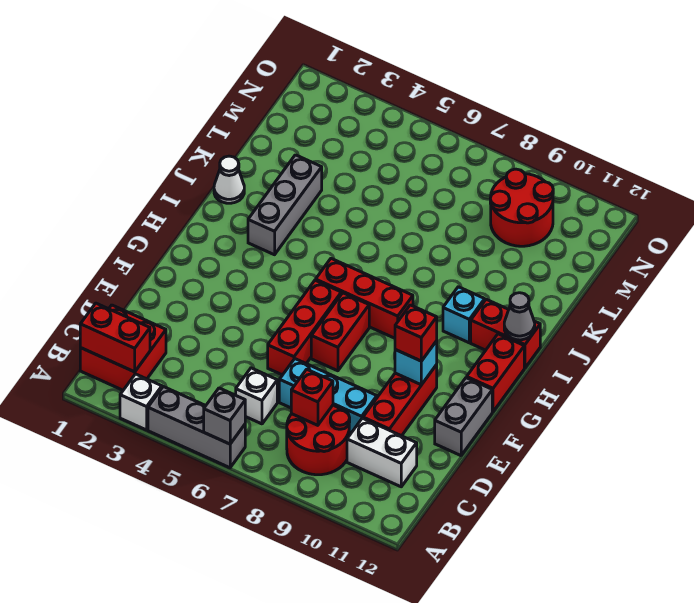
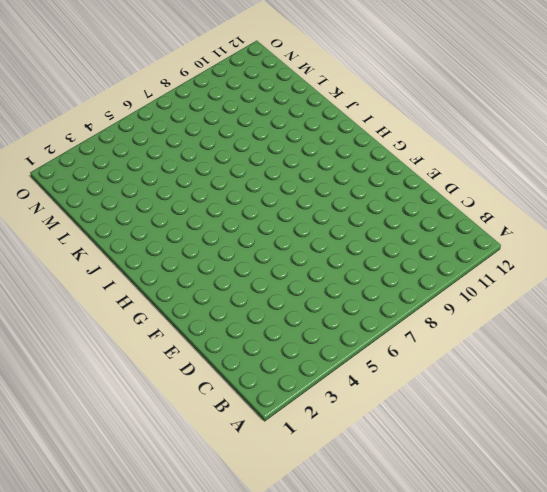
none -> white brick A3 level 1
none -> grey brick A4:A6 level 1
none -> red brick B1:C2 level 1

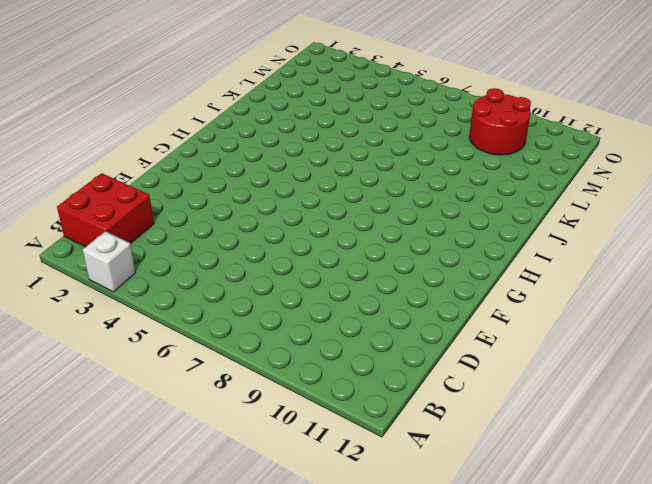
none -> grey brick A4:A6 level 1
none -> red round brick B8:C9 level 1
none -> white brick C6 level 1

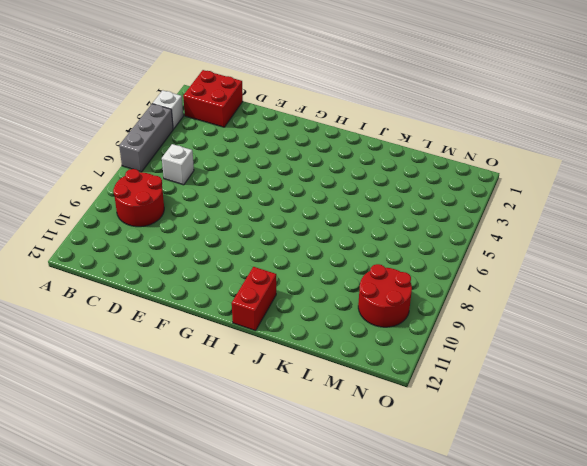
none -> white brick C10:C11 level 1
none -> cyan brick D7:D9 level 1
none -> red brick D10:F10 level 1

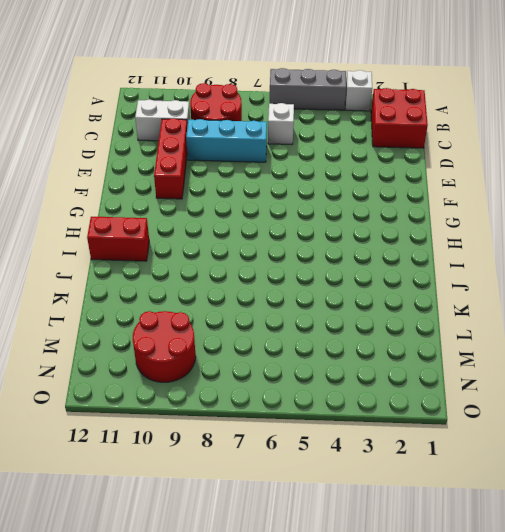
none -> red brick E6:G6 level 1
none -> grey brick E12:F12 level 1
none -> red brick F7:G7 level 1

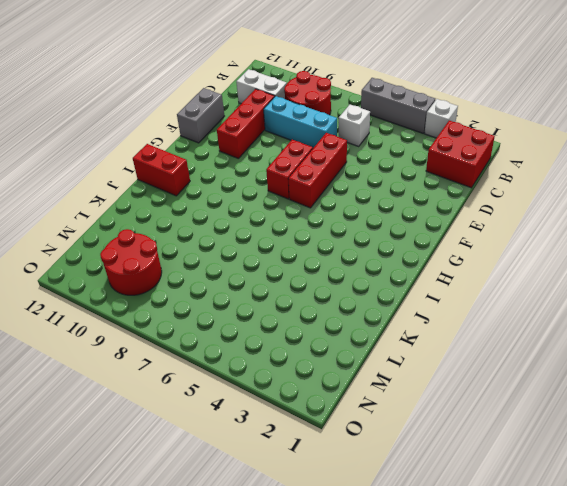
none -> red brick G12:H12 level 1
none -> red brick H6:H8 level 1
none -> grey brick I3:K3 level 1

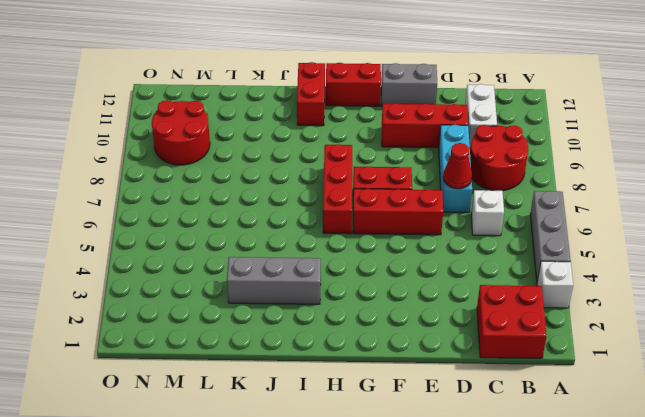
red cone D7 level 2 -> none
none -> cyan brick I10 level 1
none -> white cone J1 level 1
none -> grey brick A6 level 2

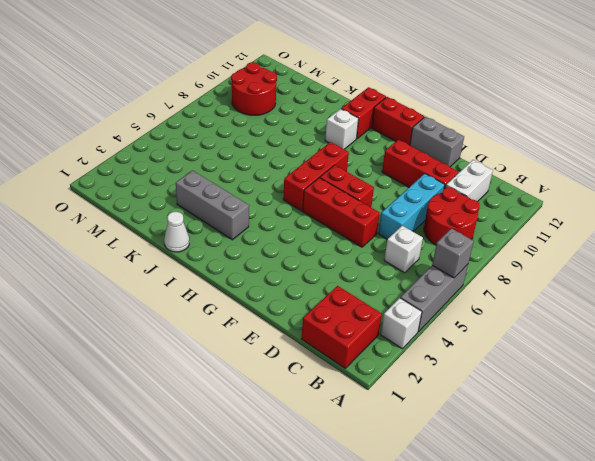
white brick I10 level 1 -> cyan brick I10 level 1
none -> red brick B1:B2 level 2
none -> red brick C8 level 2
none -> cyan brick F10 level 2

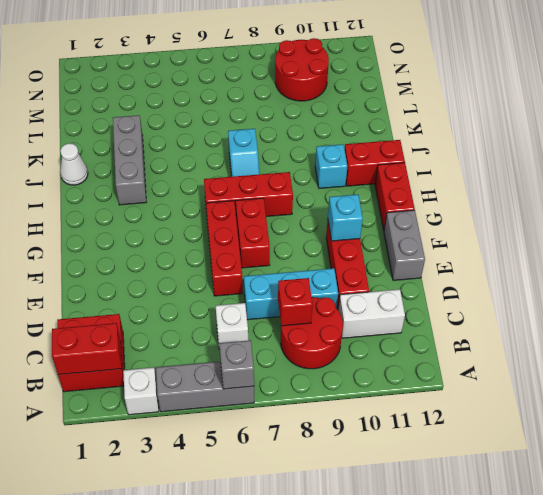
cyan slope I7:J7 level 1 top J -> none
none -> grey cone I12 level 2
none -> red brick F10 level 3

